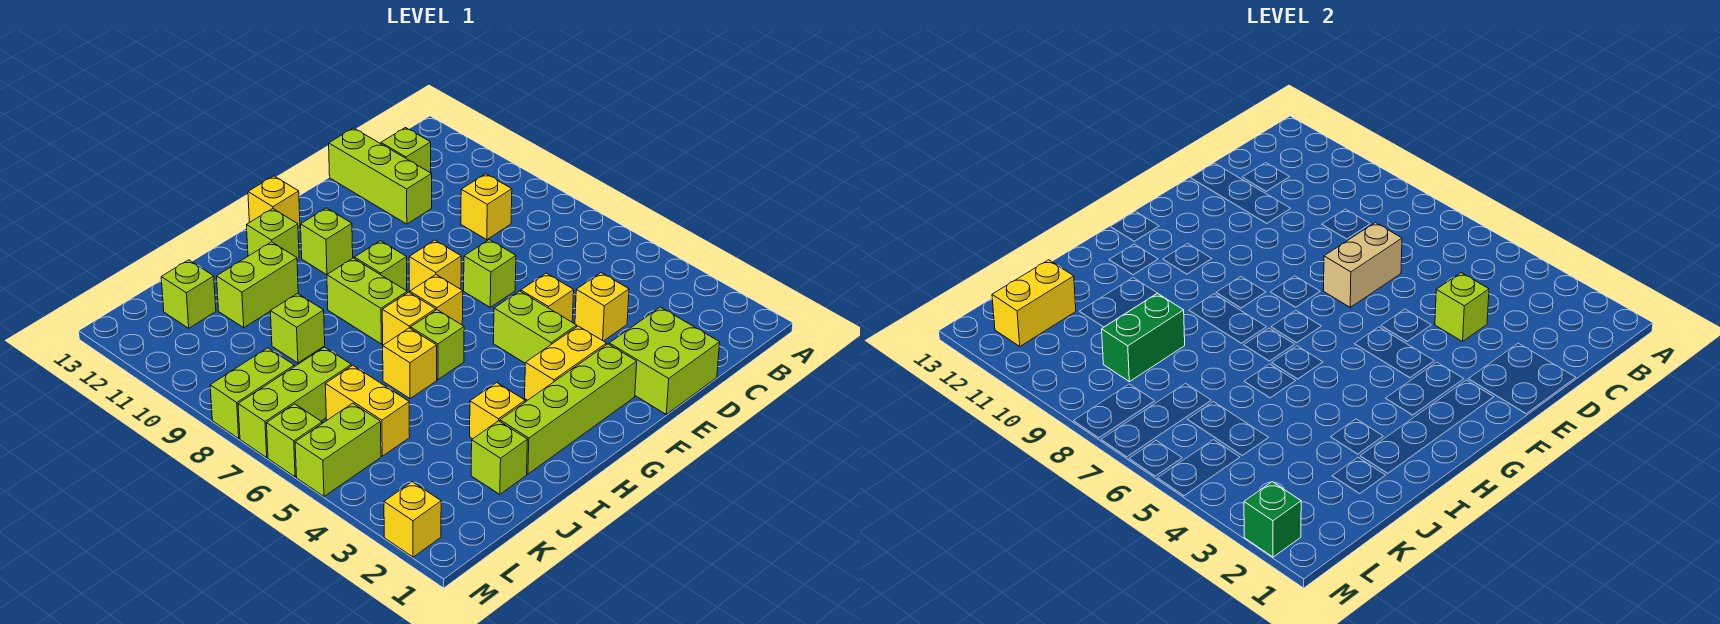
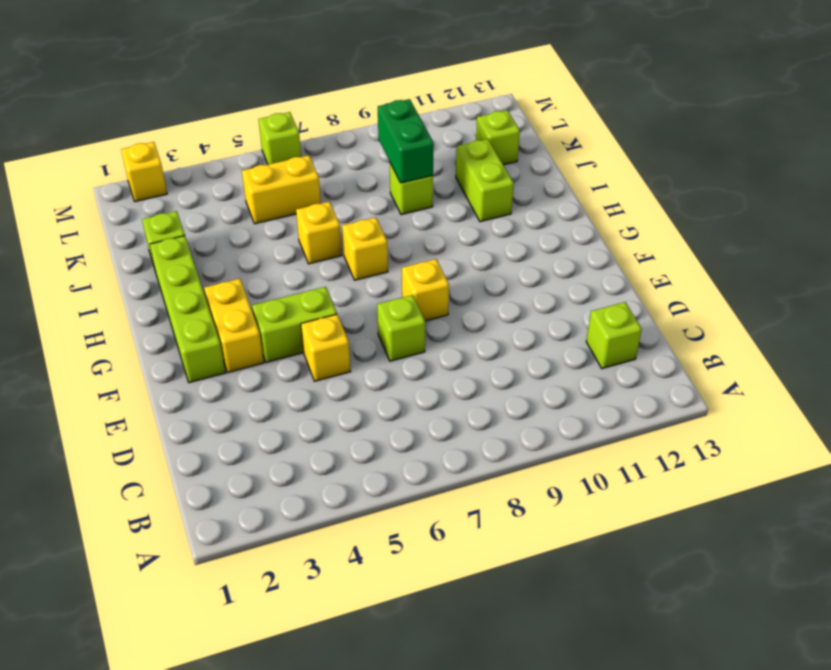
none -> yellow brick C9 level 1
none -> lime brick D1:E2 level 1
none -> yellow brick D4 level 1
none -> lime brick D11:D13 level 1

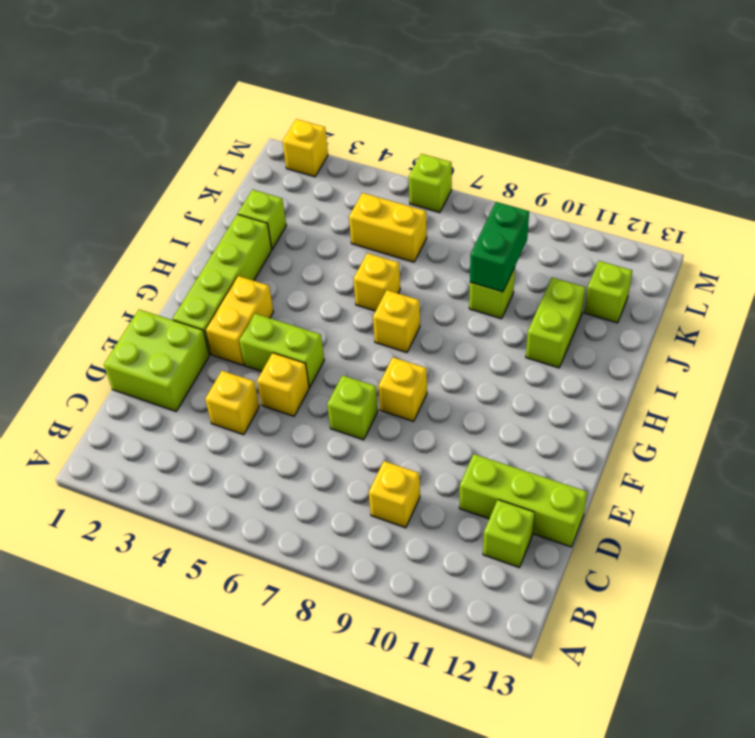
none -> yellow brick G7 level 1
none -> lime brick G9 level 1
none -> lime brick G11 level 1
none -> yellow brick G13 level 1

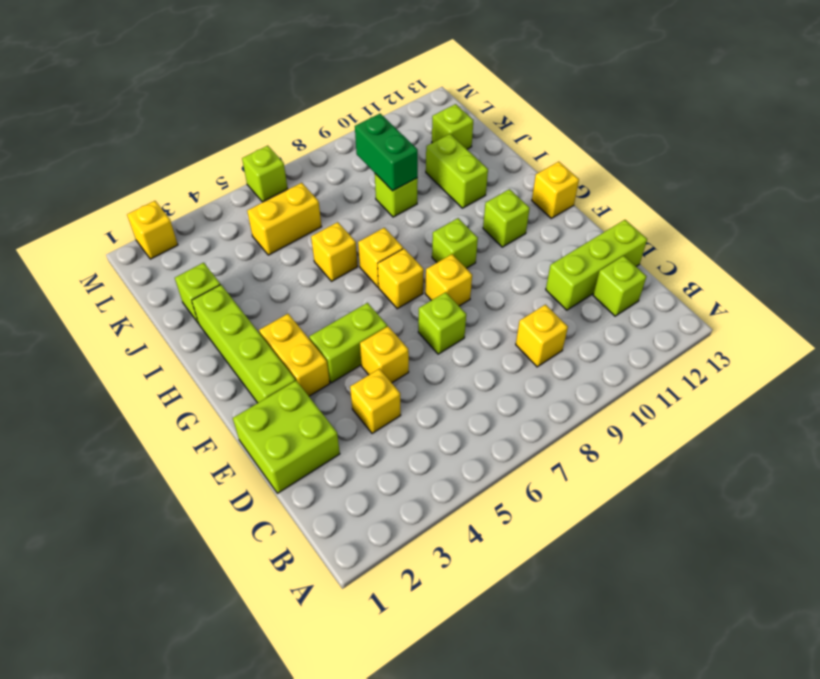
none -> lime brick H6 level 1
none -> lime brick H8:H9 level 1
none -> lime brick H12 level 1
none -> yellow brick I3 level 1

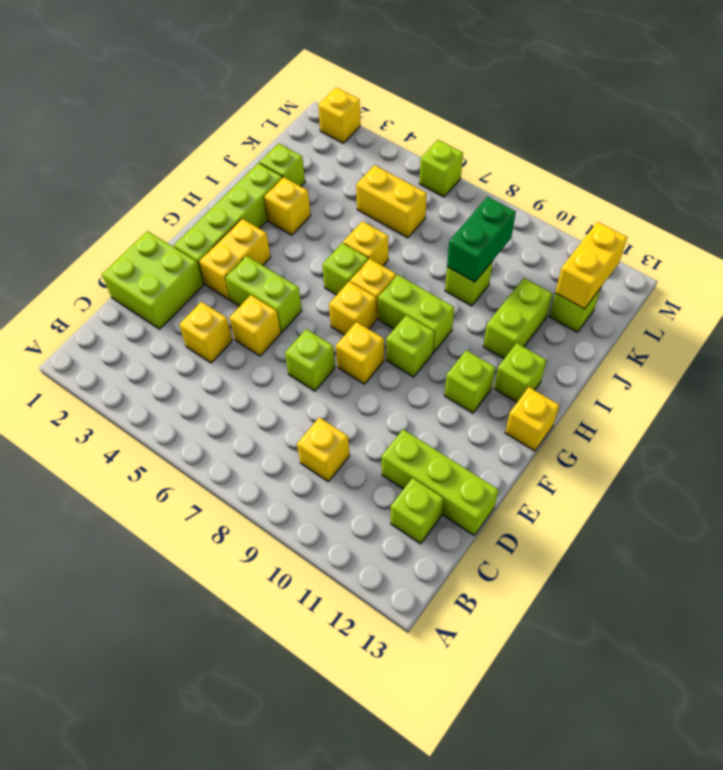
none -> lime brick K7:M7 level 1
none -> lime brick L5:M5 level 1
none -> lime brick L8:M8 level 1
none -> lime brick D4 level 2

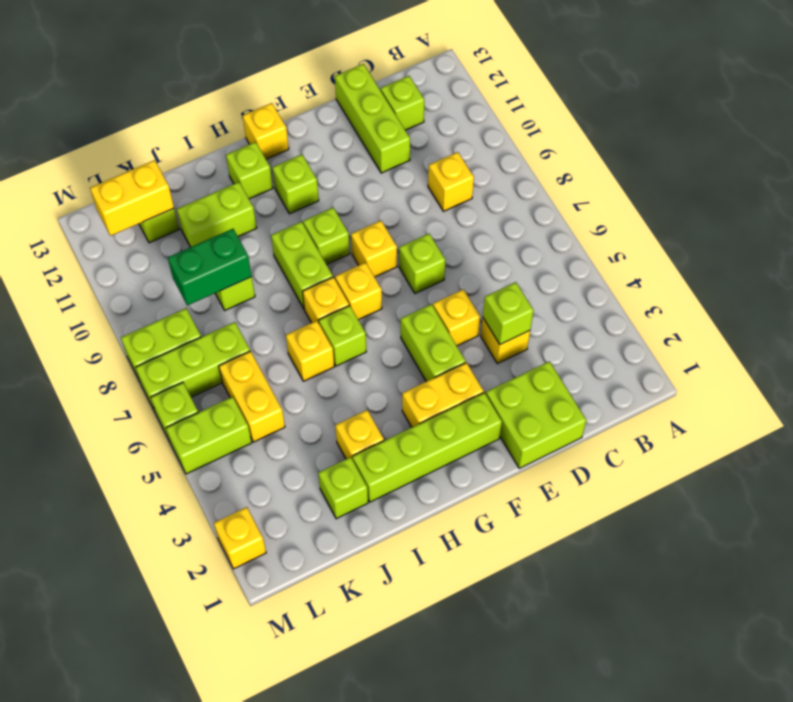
none -> tan brick D7:E7 level 2
none -> green brick M2 level 2

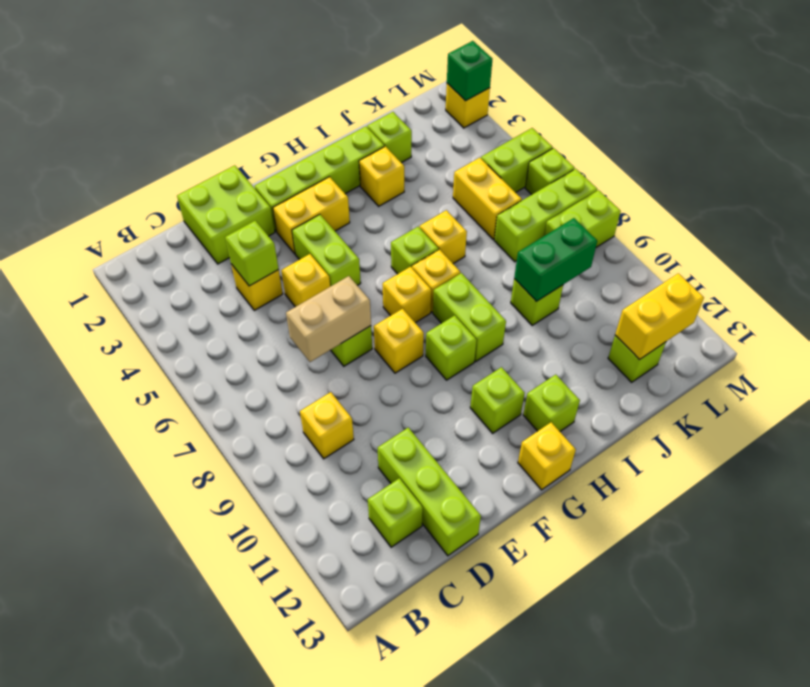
none -> lime brick I11:J11 level 1

